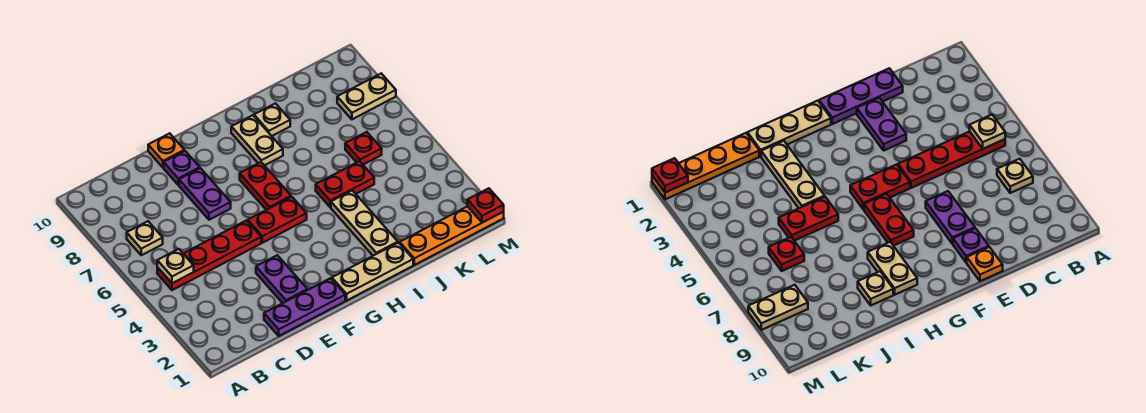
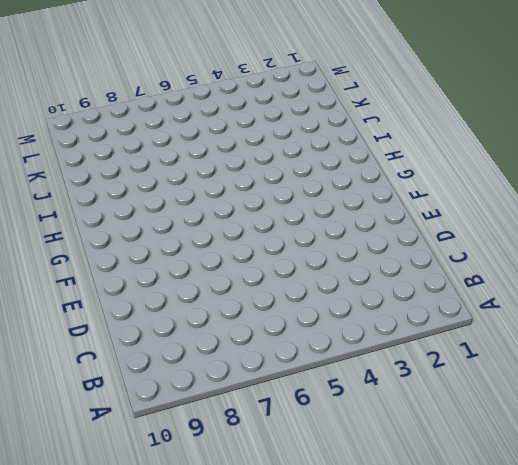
none -> red plate B5:E5 level 1
none -> tan plate B7 level 1
none -> purple plate D1:F1 level 1

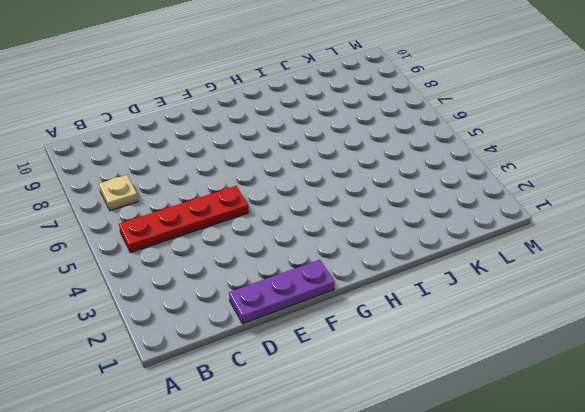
none -> purple plate E2:E3 level 1
none -> purple plate E7:E8 level 1
none -> purple plate E9 level 1

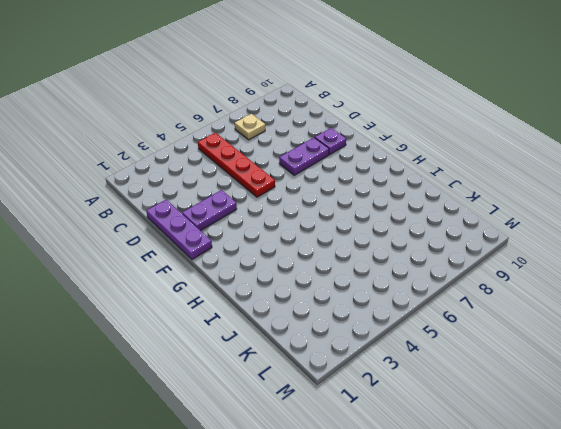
none -> orange plate E10 level 1
none -> red plate F5:G5 level 1
none -> tan plate G1:I1 level 1

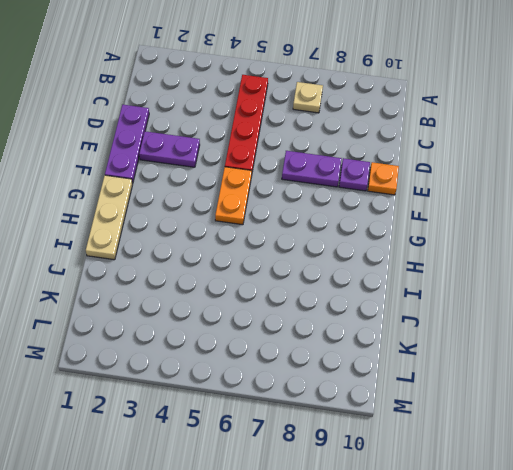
orange plate F5:G5 level 1 -> red plate F5:G5 level 1
none -> red plate G6:G7 level 1
none -> tan plate H8:H9 level 1
none -> tan plate I2:I4 level 1

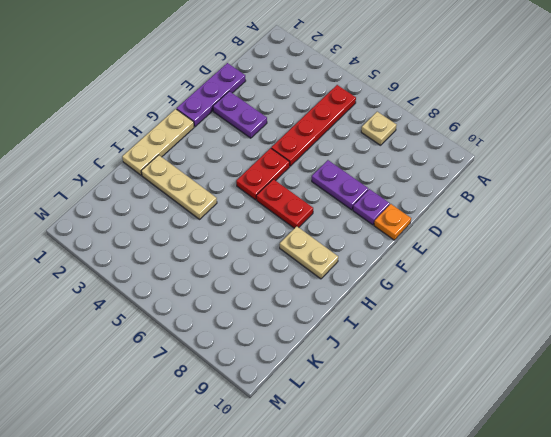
none -> red plate I5:J5 level 1
none -> tan plate I9 level 1
none -> orange plate J1:M1 level 1

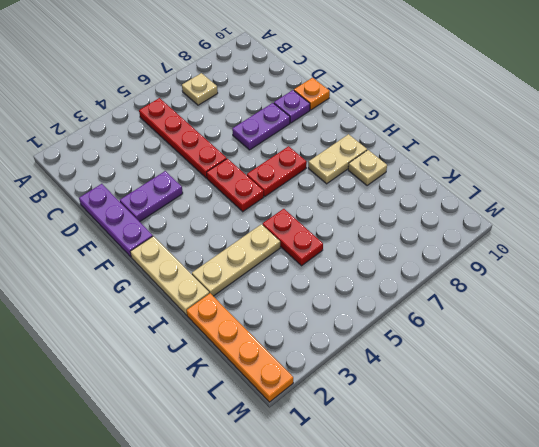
none -> red plate K6 level 1
none -> tan plate L8:M8 level 1
none -> tan plate B5 level 2

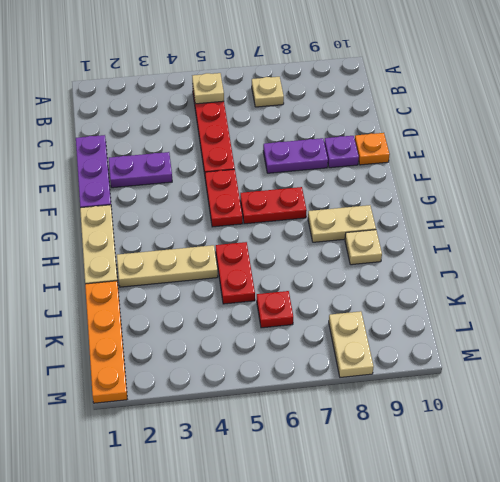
none -> red plate M1 level 2

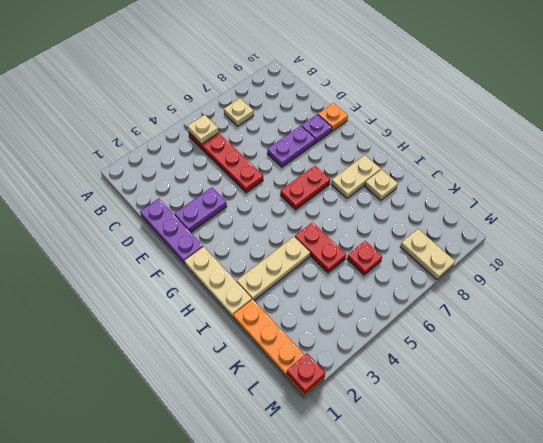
none -> red plate F5:G5 level 1

